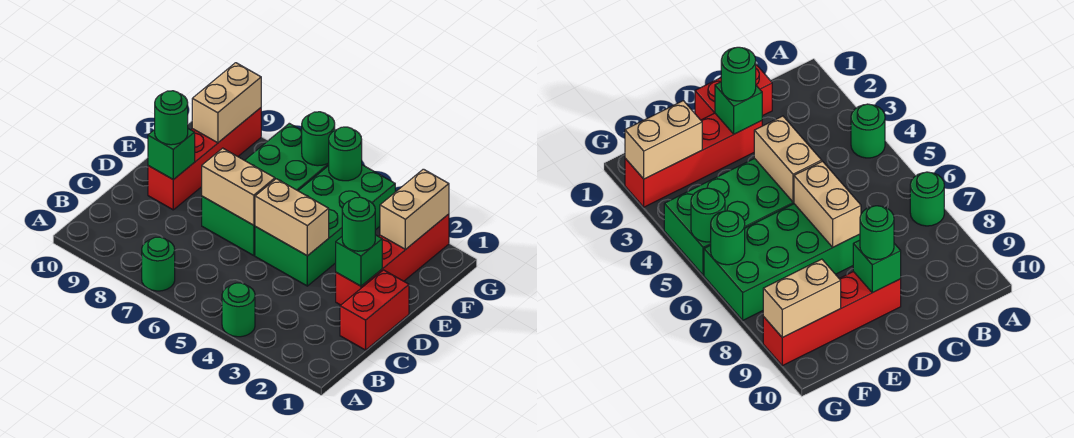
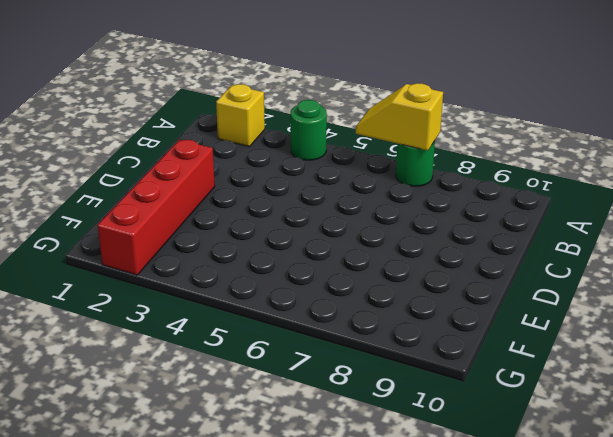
yellow brick A2 level 1 -> none
yellow slope A6:A7 level 2 top 7 -> none
none -> red brick C1:D1 level 1
none -> green brick D4:G5 level 1
none -> green brick D6:G7 level 1

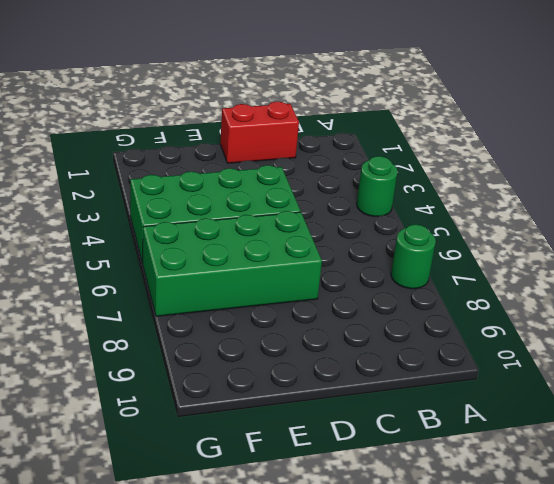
none -> red brick D2:G2 level 1
none -> red brick D9:G9 level 1
none -> green brick D2 level 2

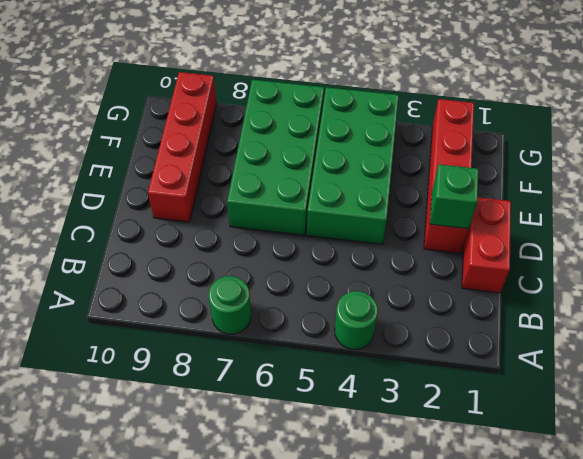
none -> tan brick D4:D5 level 2
none -> tan brick D6:D7 level 2
none -> green brick D9 level 2

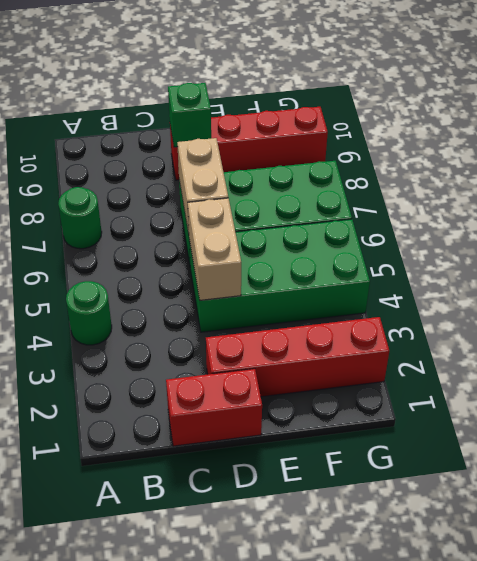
none -> green brick D2 level 2
none -> tan brick F2:G2 level 2
none -> tan brick F9:G9 level 2

